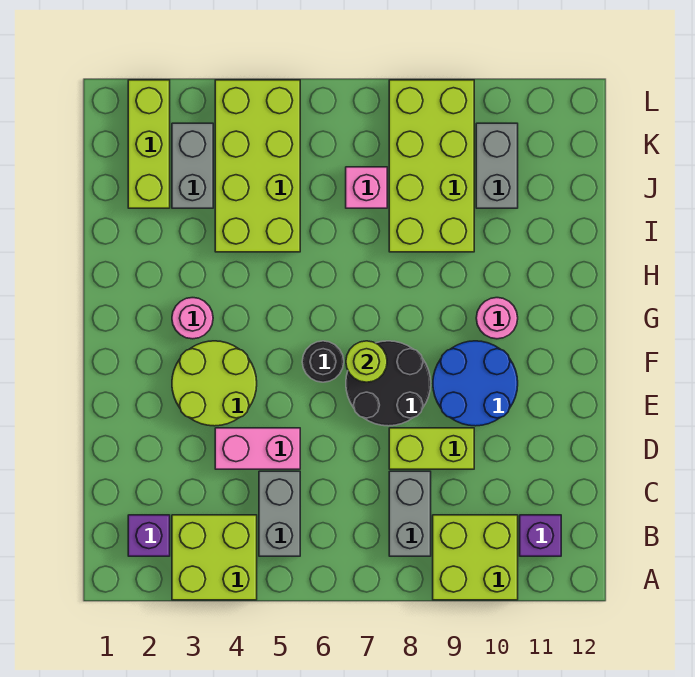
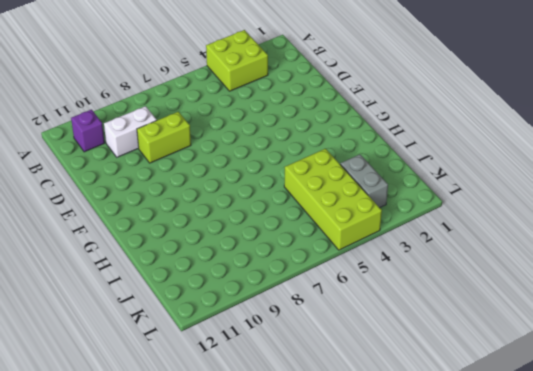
white brick C9:C10 level 1 -> none
none -> lime brick A9:B10 level 1
none -> purple brick B2 level 1
none -> grey brick B5:C5 level 1

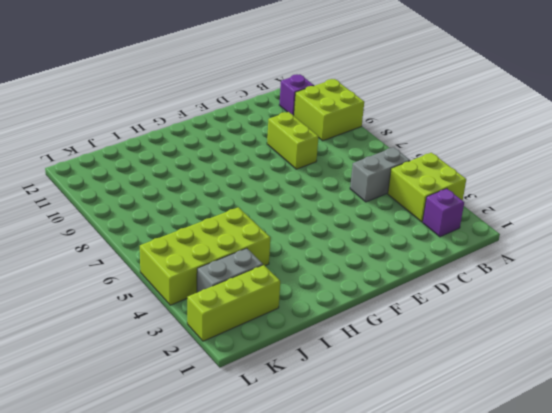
none -> grey brick B8:C8 level 1
none -> pink brick D4:D5 level 1
none -> lime round brick E3:F4 level 1

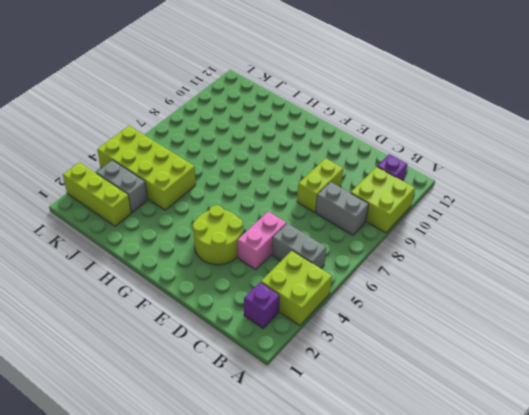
none -> black round brick E7:F8 level 1
none -> blue round brick E9:F10 level 1
none -> black round brick F6 level 1

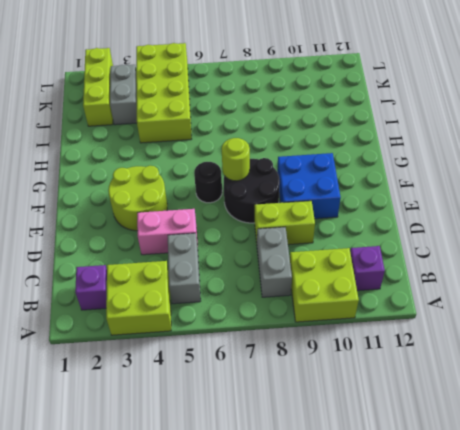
blue brick E9:F10 level 1 -> blue round brick E9:F10 level 1
none -> pink round brick G3 level 1
none -> pink round brick G10 level 1
none -> lime brick I8:L9 level 1

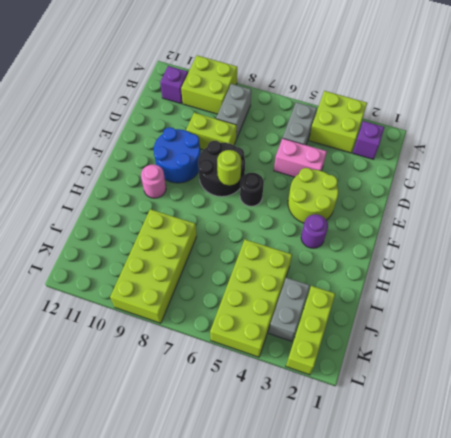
purple round brick G3 level 1 -> pink round brick G3 level 1
none -> pink brick J7 level 1
none -> grey brick J10:K10 level 1

